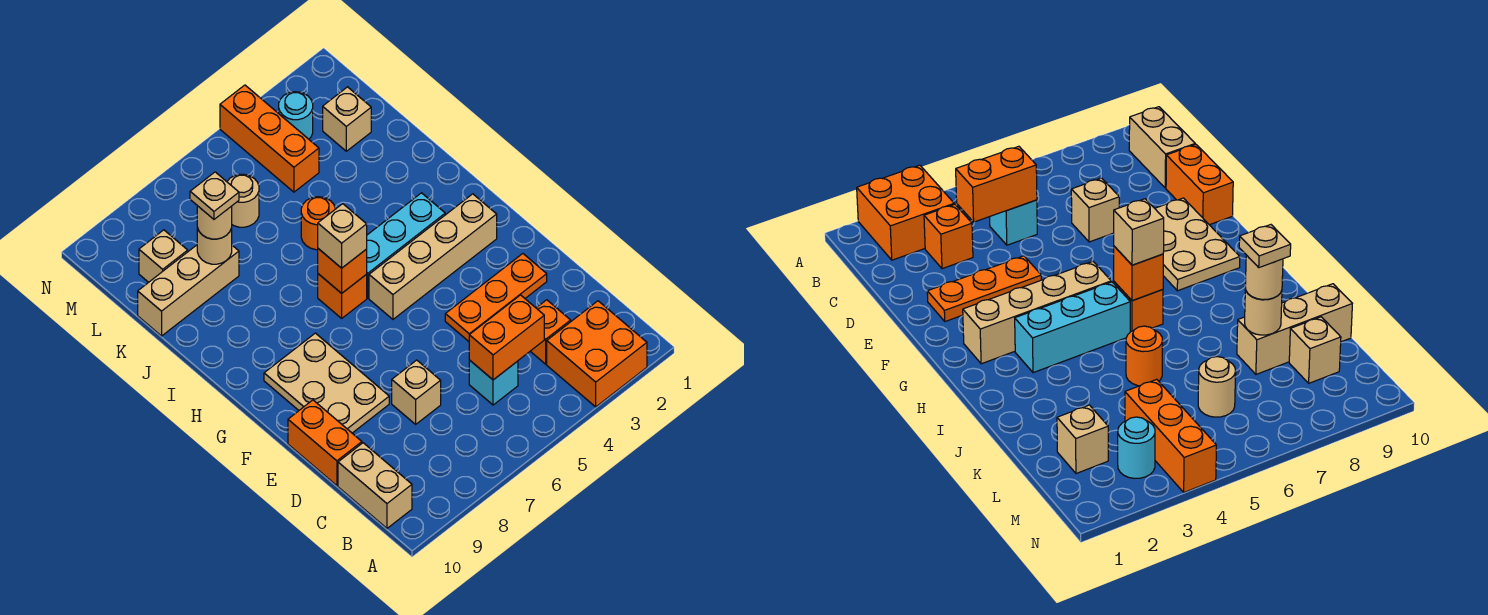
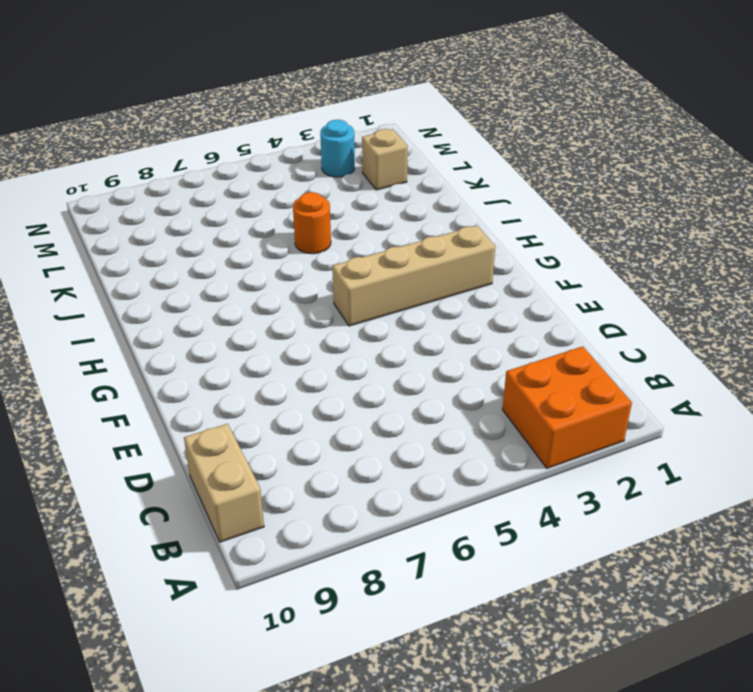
none -> orange brick C3 level 1
none -> cyan brick C5 level 1
none -> tan brick D7 level 1

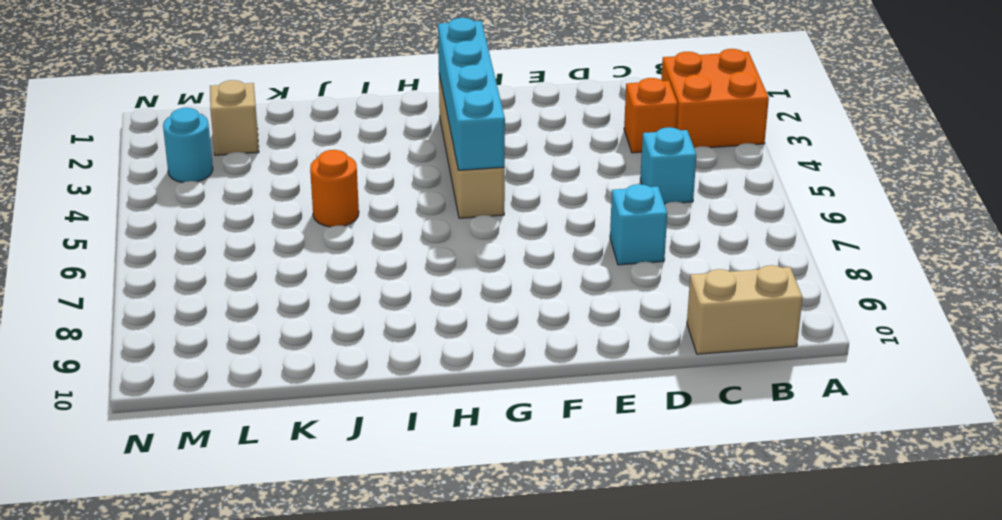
cyan brick D7 level 1 -> tan brick D7 level 1
cyan brick G2:G5 level 2 -> none
none -> orange brick D10:E10 level 1
none -> orange plate E2:E4 level 1
none -> tan plate E8:G9 level 1

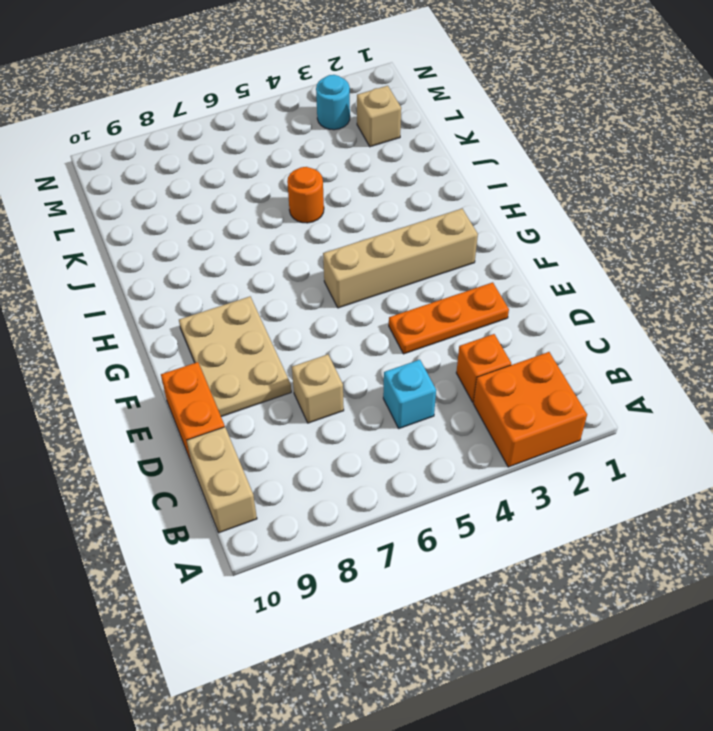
none -> cyan brick H3:H5 level 1
none -> orange brick H6 level 1
none -> tan brick K8:K10 level 1

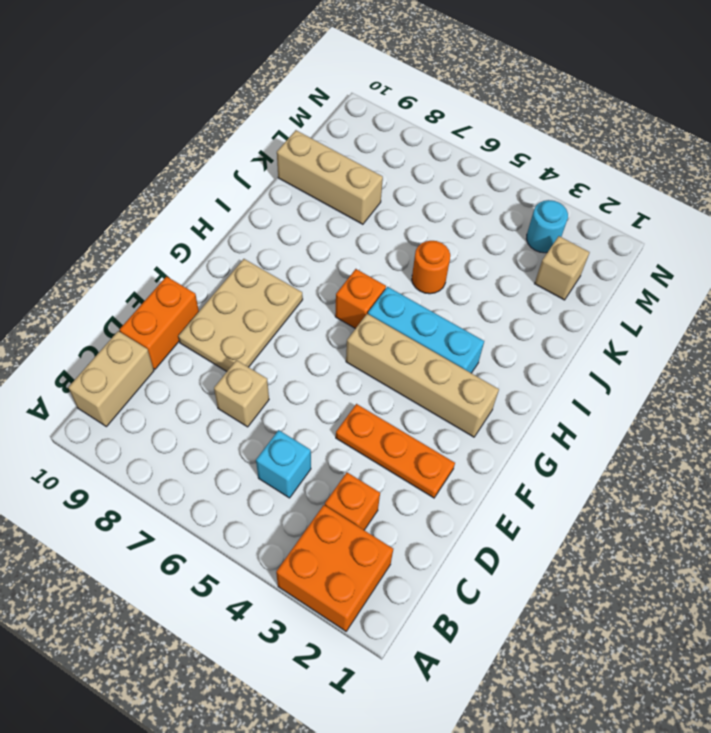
none -> orange brick L4:N4 level 1
none -> tan round brick L6 level 1
none -> tan brick L9 level 1

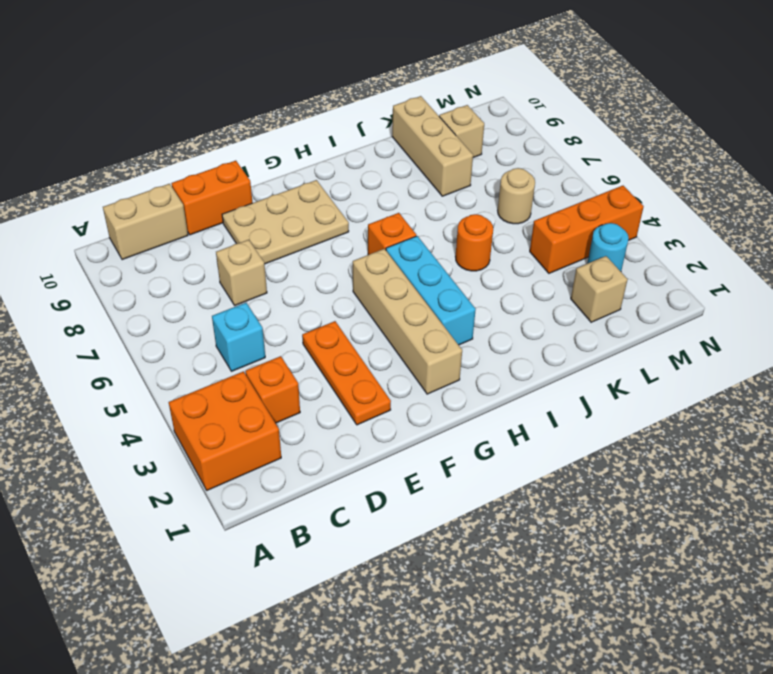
none -> orange brick C4:C5 level 2
none -> orange brick H6 level 2
none -> tan round brick K8 level 2

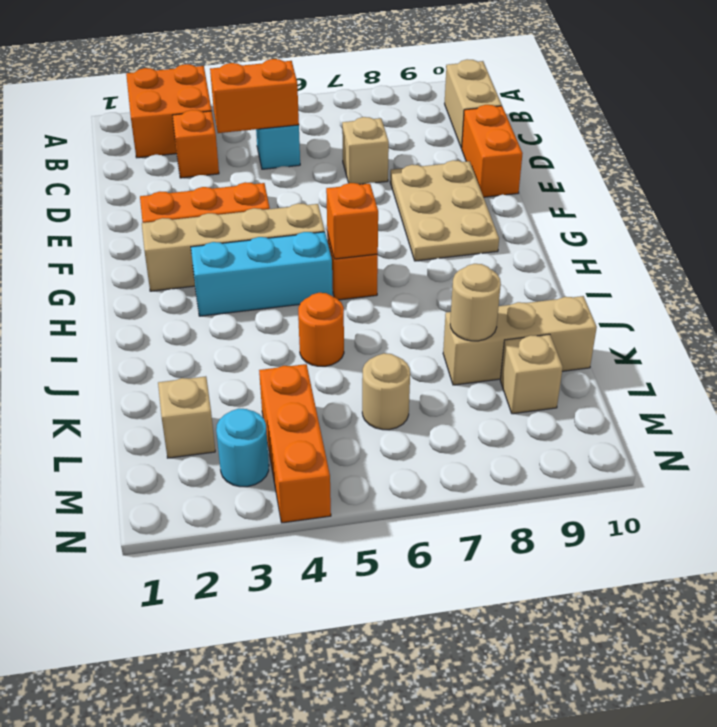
none -> tan brick H6 level 3
none -> tan round brick K8 level 3
none -> tan plate K8 level 4

